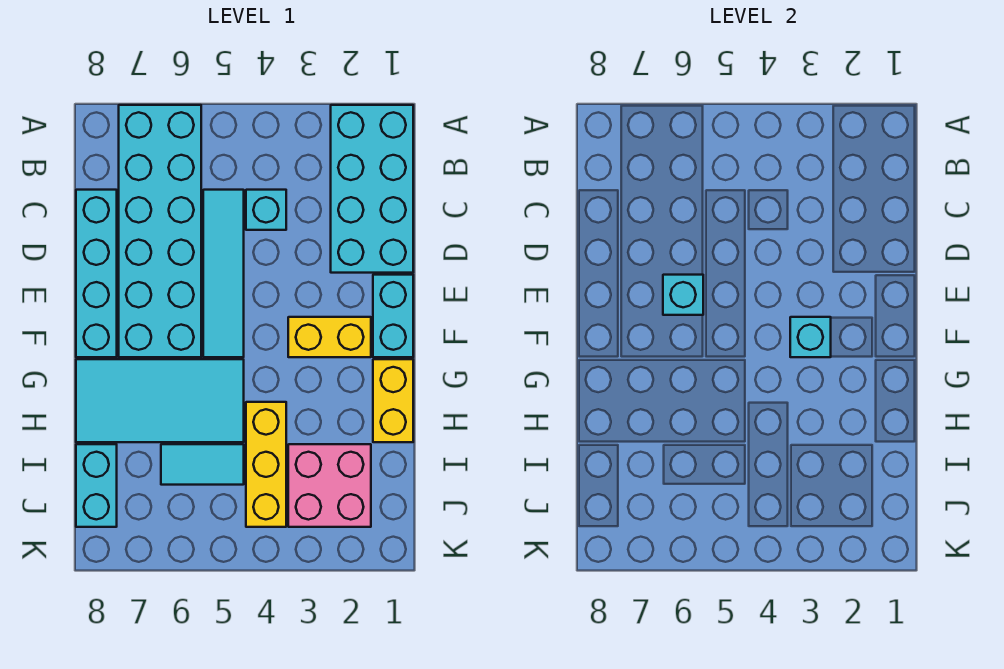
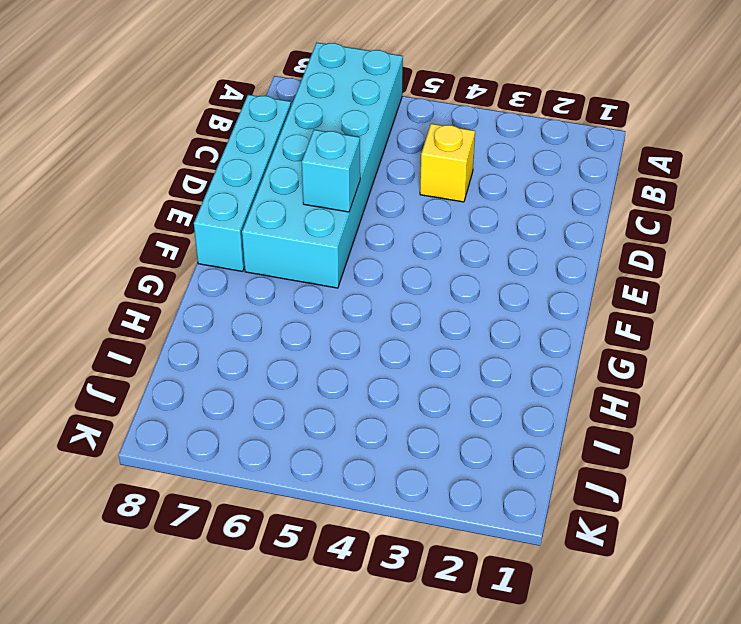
yellow brick C4 level 1 -> cyan brick C4 level 1
none -> cyan brick A1:D2 level 1
none -> cyan tile C5:F5 level 1
none -> cyan brick E1:F1 level 1

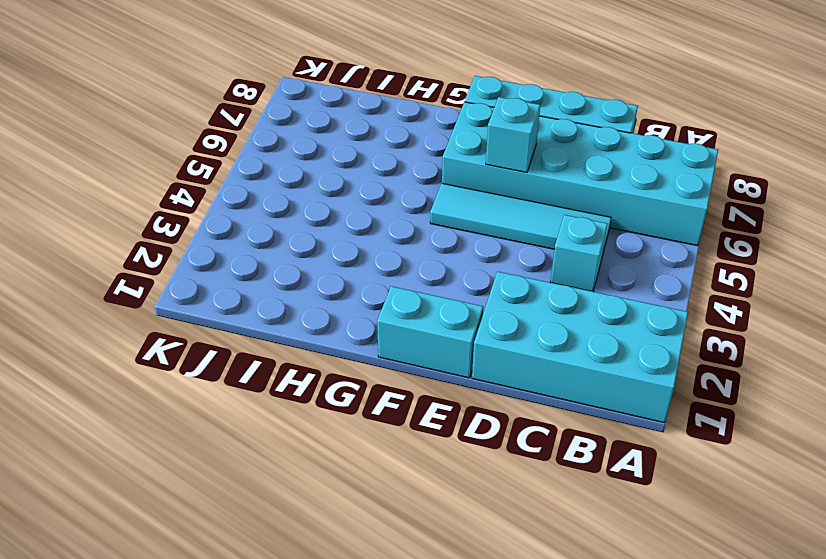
none -> yellow brick F2:F3 level 1
none -> yellow brick G1:H1 level 1
none -> cyan tile G5:H8 level 1

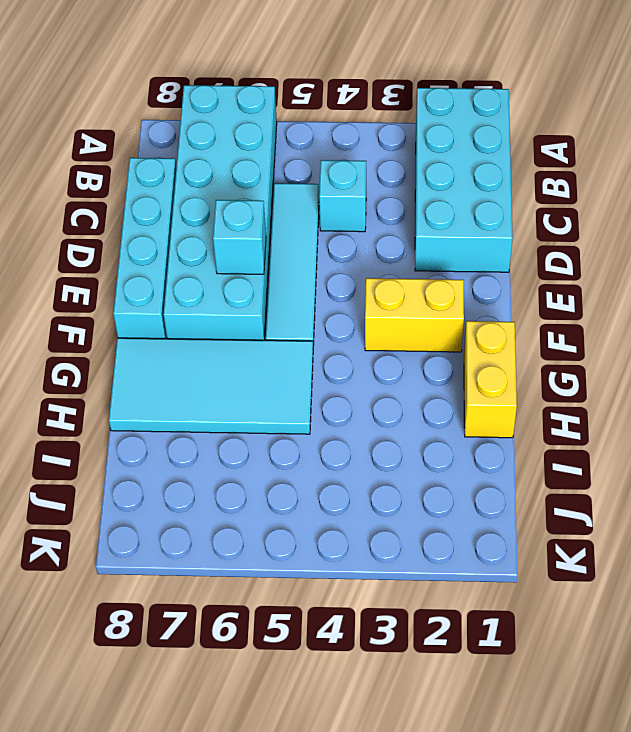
none -> cyan brick E1:F1 level 1
none -> yellow brick H4:J4 level 1
none -> pink brick I2:J3 level 1

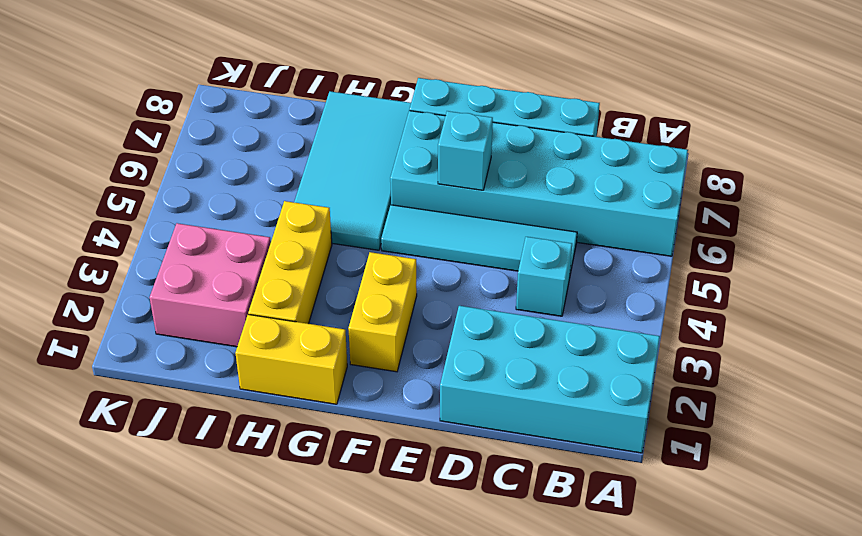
yellow brick H2:H4 level 1 -> yellow brick H4:J4 level 1
none -> cyan brick E1:F1 level 1
none -> cyan tile I5:I6 level 1
none -> cyan brick I8:J8 level 1

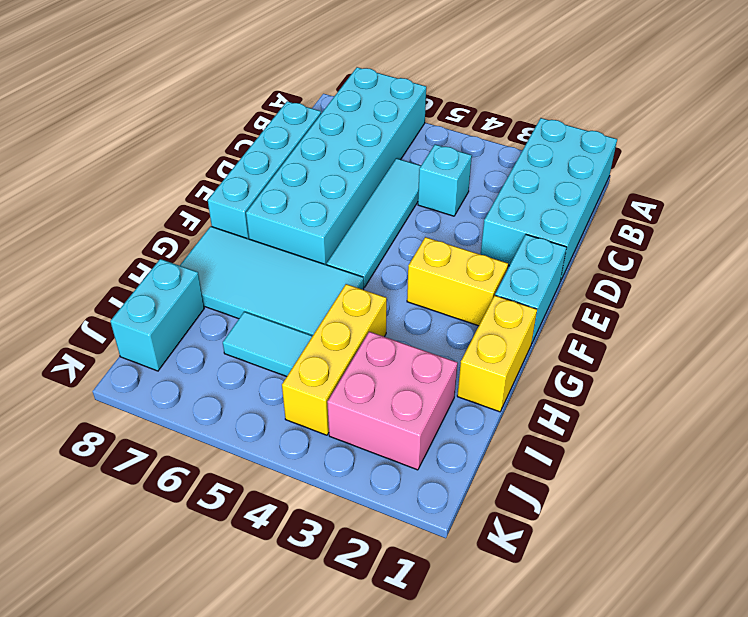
none -> cyan brick E6 level 2
none -> cyan brick F3 level 2

